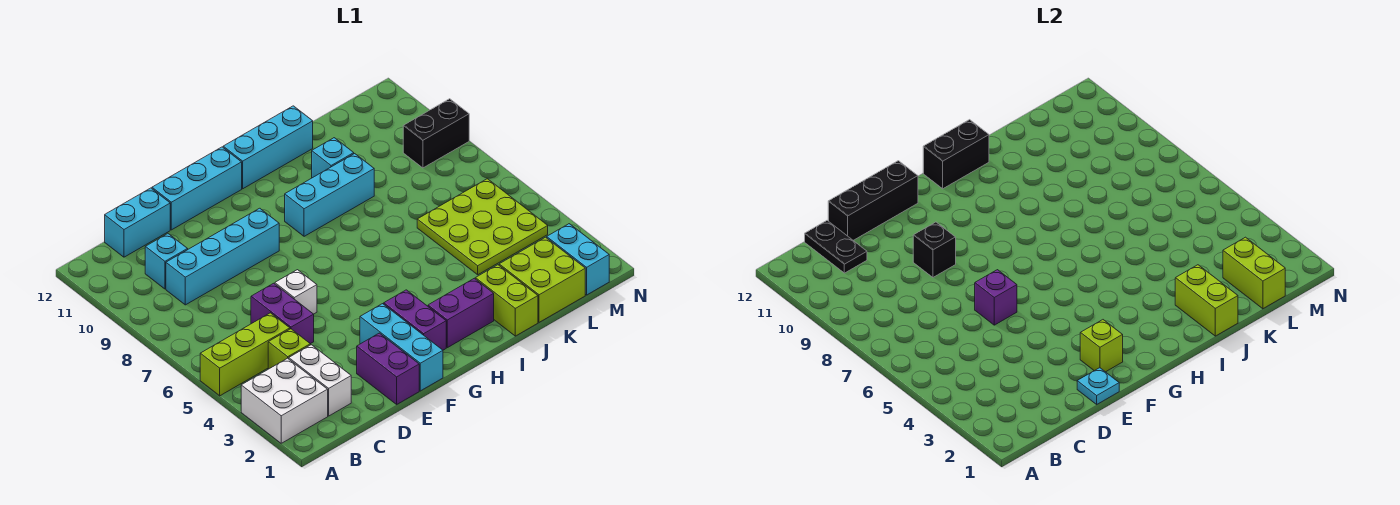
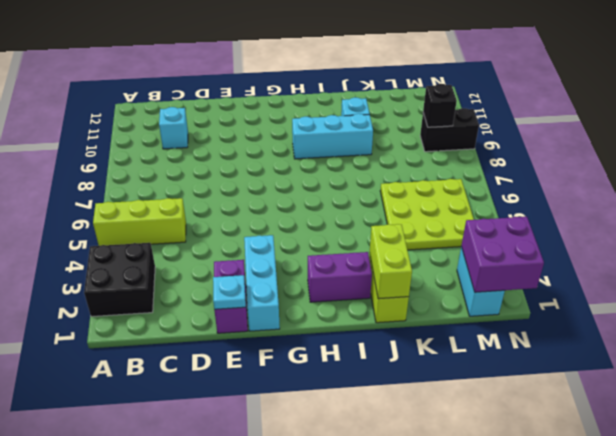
black brick A2:B3 level 1 -> white brick A2:B3 level 1
purple brick M1:N2 level 2 -> none
black brick M9 level 2 -> black brick E9 level 2
none -> white brick C2:C3 level 1
none -> lime brick C4 level 1
none -> cyan brick C9:F9 level 1
none -> cyan brick C12:D12 level 1

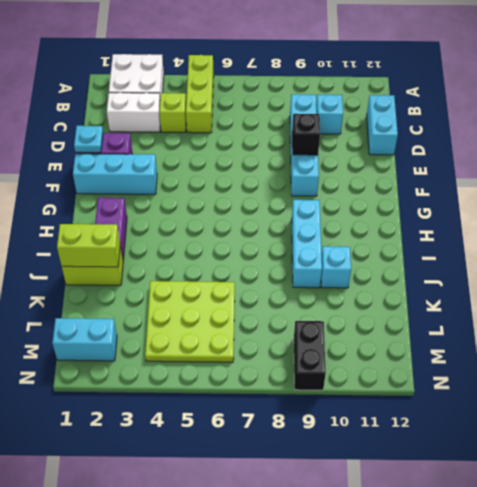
none -> purple brick D5:D6 level 1
none -> white brick E6 level 1
none -> cyan brick E12:G12 level 1
none -> purple brick G2:G3 level 1

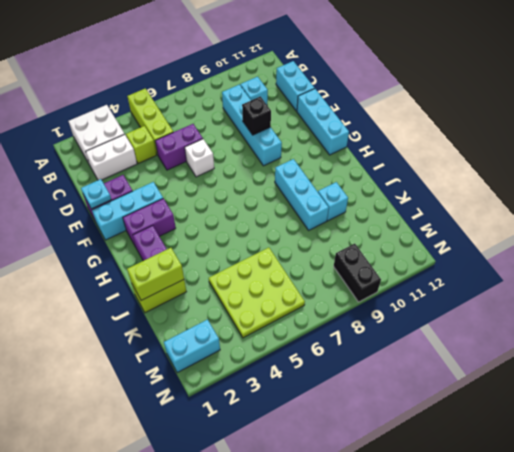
none -> cyan brick H12:J12 level 1
none -> lime brick K1:L2 level 1
none -> black plate C11:C12 level 2
none -> black brick D12:F12 level 2

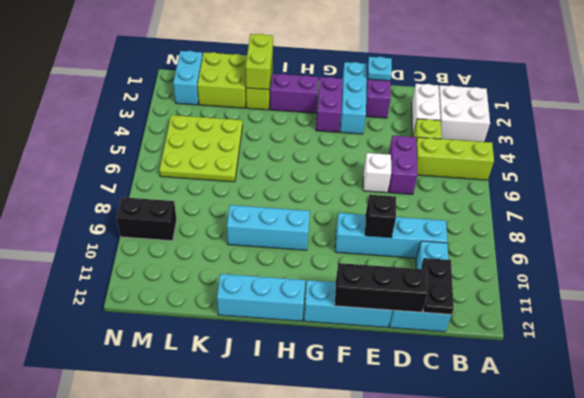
none -> cyan brick J10 level 1
none -> purple brick E6 level 2
none -> lime brick F2 level 2
none -> black brick H12:I12 level 2

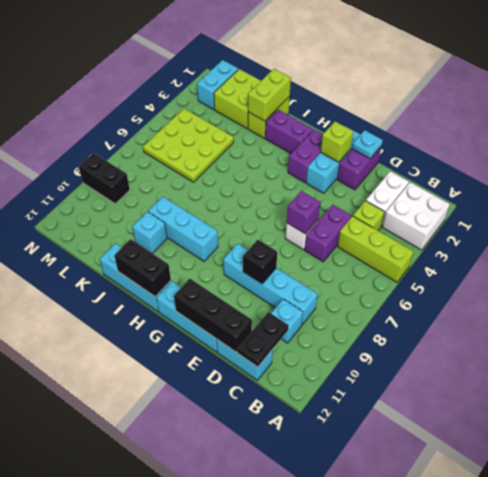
none -> lime brick L1:L2 level 2

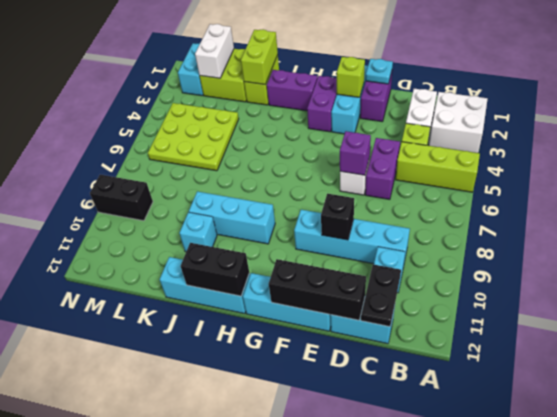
white brick L1:L2 level 2 -> lime brick L1:L2 level 2

